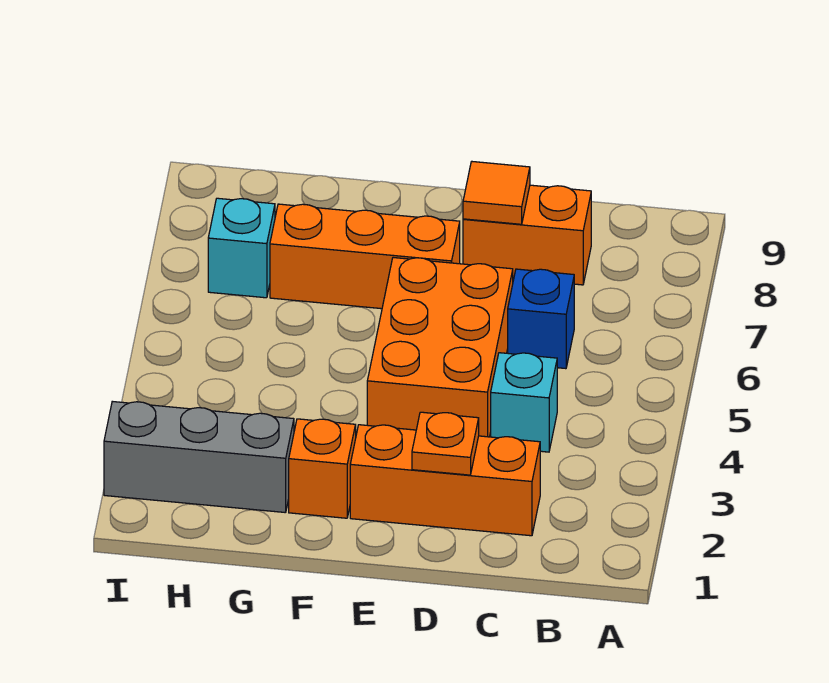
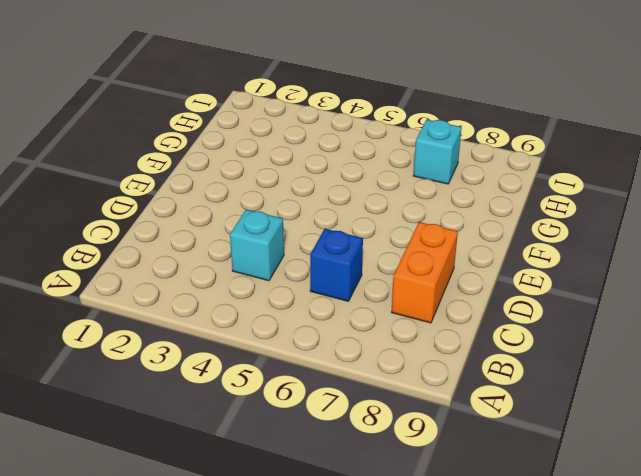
none -> orange brick C2:E2 level 1
none -> orange brick D4:E6 level 1

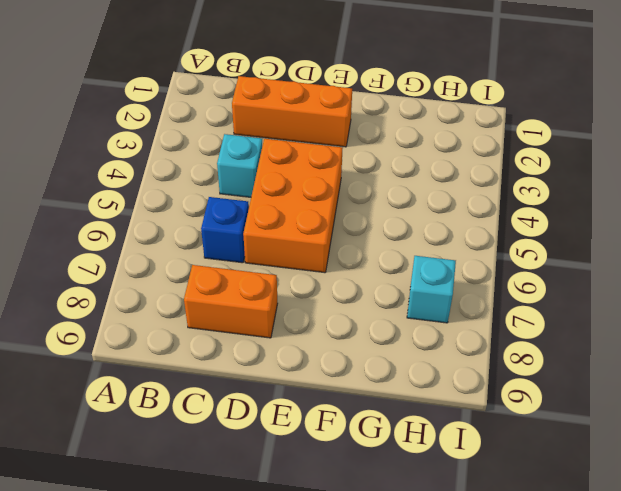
none -> orange brick E7:G7 level 1
none -> orange brick F2 level 1

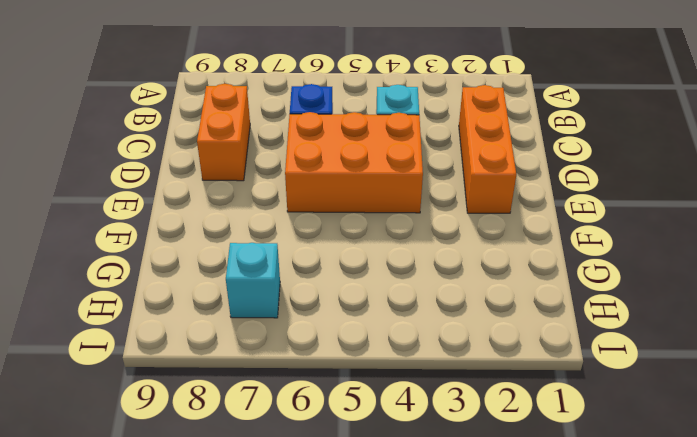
none -> orange brick E7:G7 level 1
none -> orange brick F2 level 1

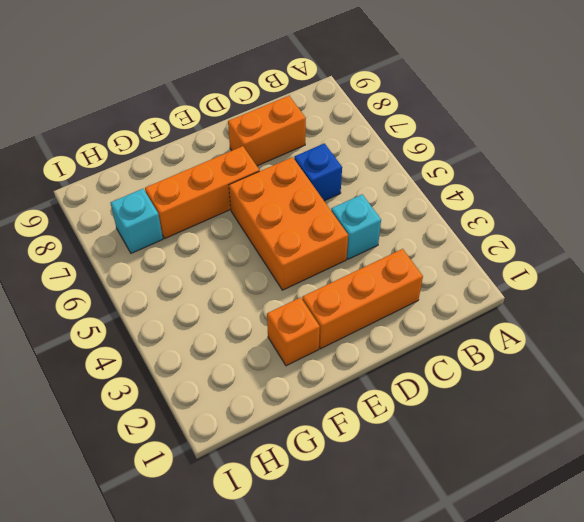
none -> grey brick G2:I2 level 1
none -> orange plate D2 level 2

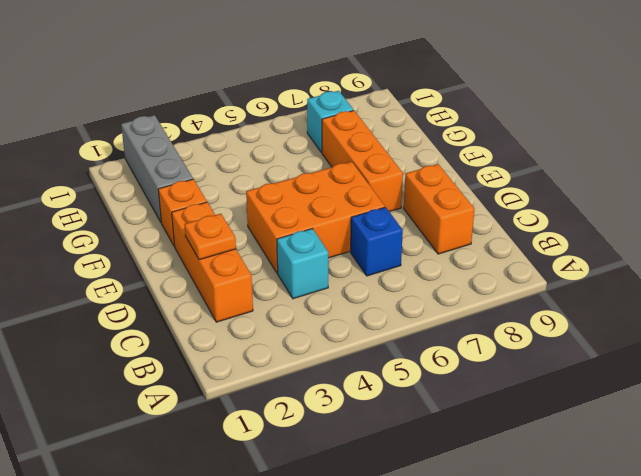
none -> orange tile D8 level 2

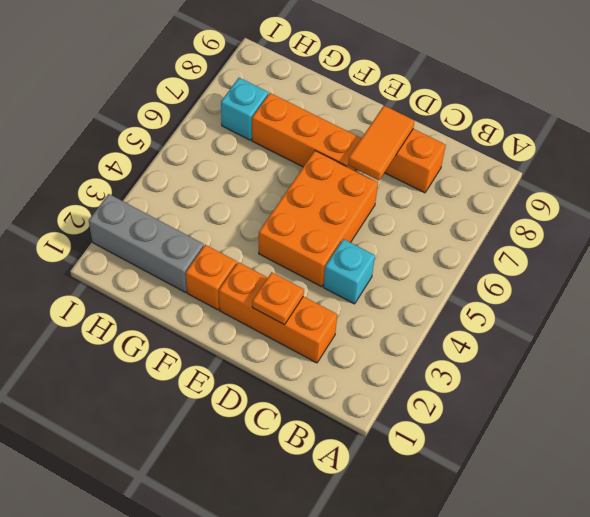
orange tile D7:D8 level 2 -> orange tile D8 level 2
none -> blue brick C6 level 1

